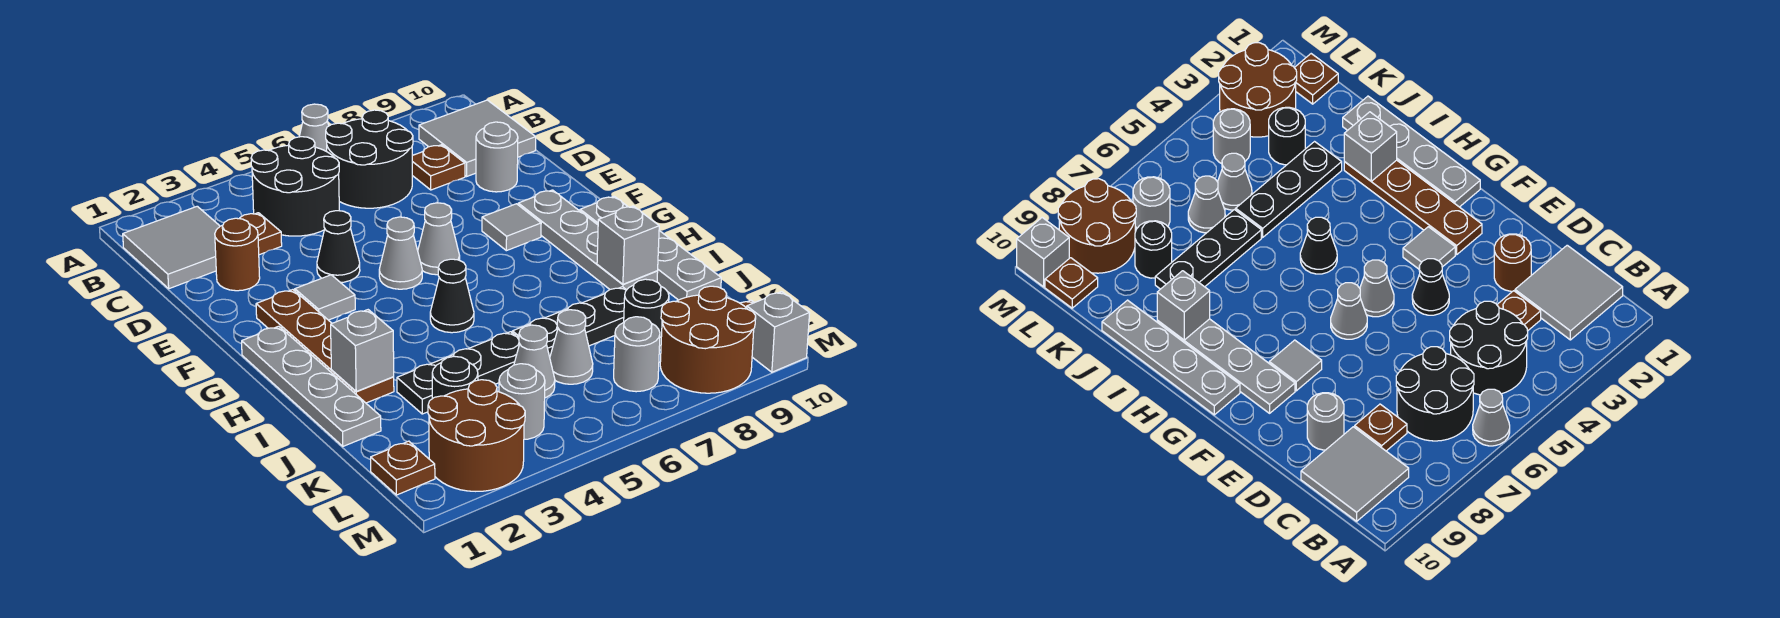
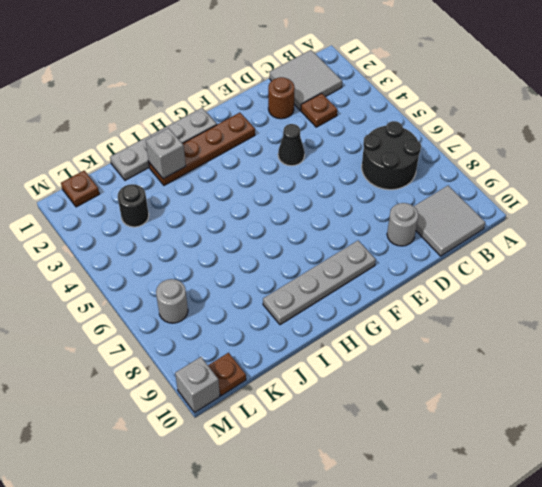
none -> grey cone A6 level 1
none -> black round brick B4:C5 level 1
none -> brown plate C8 level 1
none -> grey tile F3 level 1

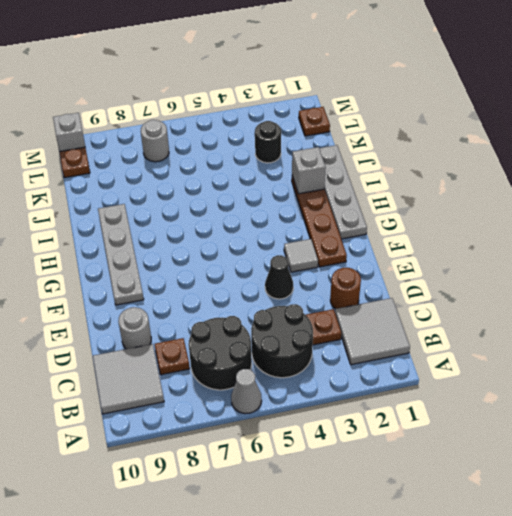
none -> grey cone F5 level 1
none -> grey cone F6 level 1
none -> grey tile F8 level 1
none -> grey plate G10:J10 level 1

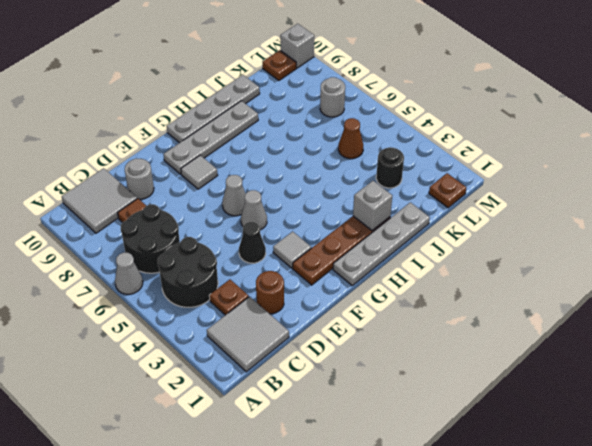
brown cone K5 level 1 -> grey cone K5 level 1
none -> black cone H5 level 1
none -> black plate J3:J5 level 1
none -> black plate J6:J8 level 1
none -> grey cone K6 level 1

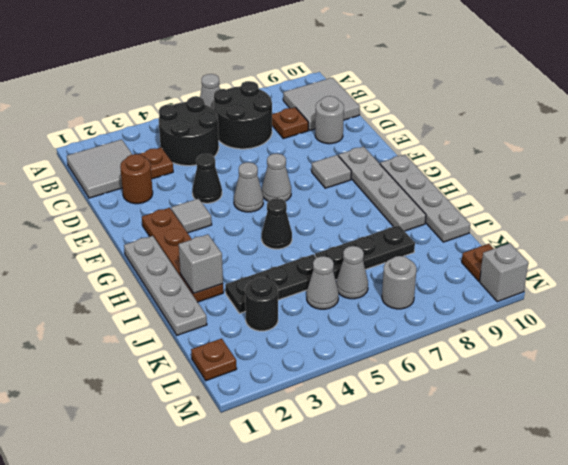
none -> black round brick K8 level 1
none -> brown round brick L2:M3 level 1
none -> grey round brick L4 level 1
none -> brown round brick L8:M9 level 1

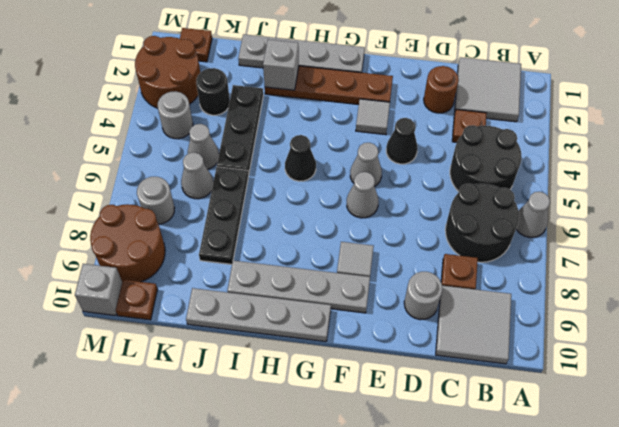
none -> black round brick K8 level 1
none -> grey brick I9 level 2

